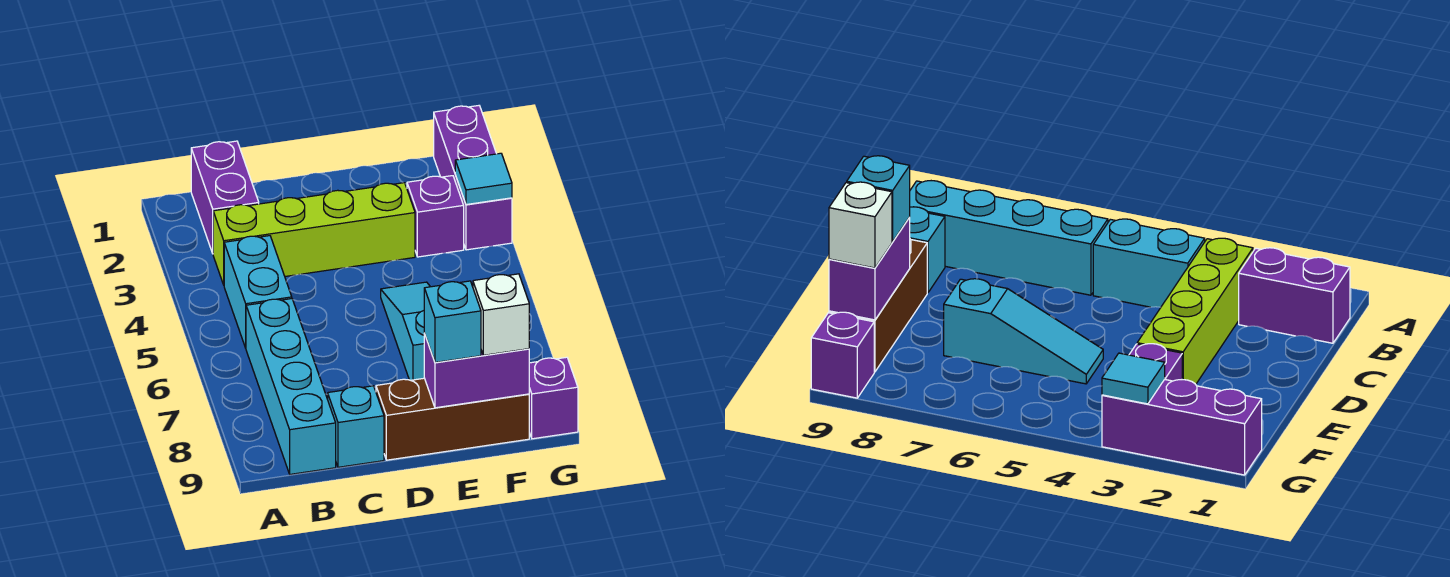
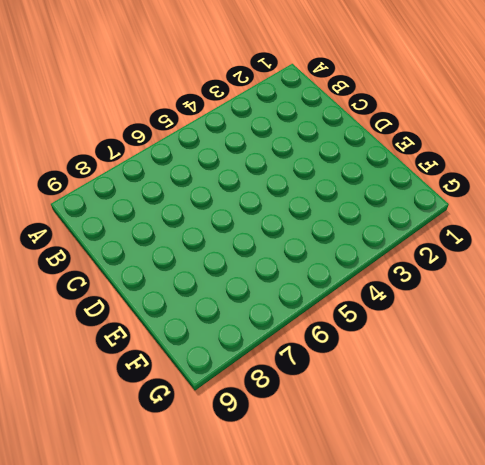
none -> purple brick B1:B2 level 1
none -> lime brick B3:E3 level 1
none -> cyan brick B4:B5 level 1

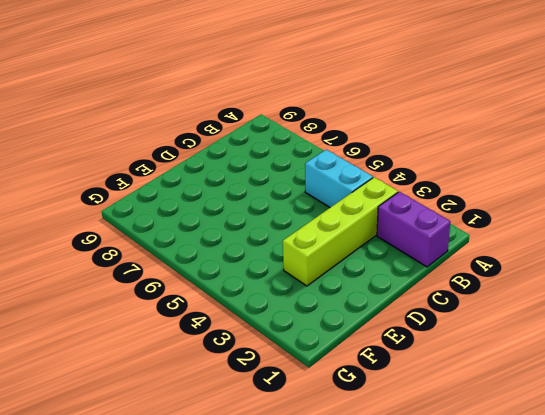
none -> cyan brick B6:B9 level 1
none -> cyan brick C9 level 1
none -> brown brick D9:F9 level 1

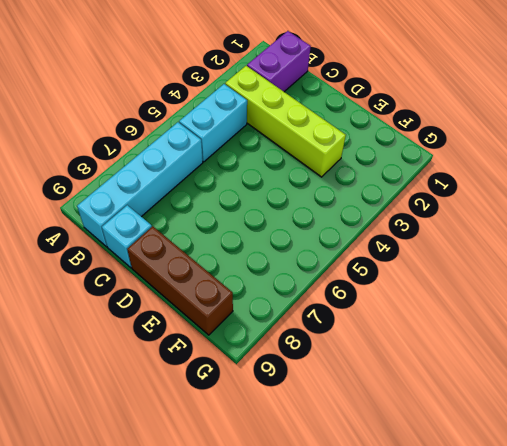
none -> cyan slope E5:E7 level 1 top 7
none -> purple brick F3 level 1
none -> purple brick G1:G3 level 1

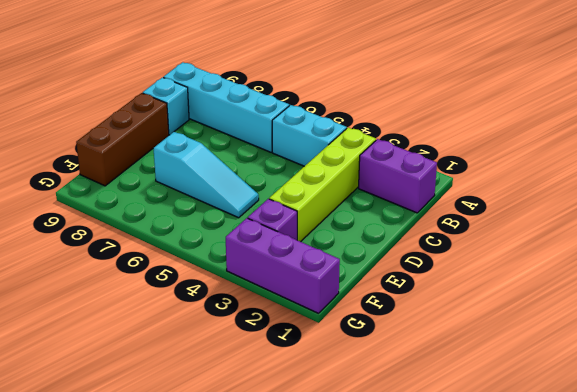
none -> purple brick G9 level 1
none -> purple brick E9:F9 level 2
none -> cyan tile G3 level 2

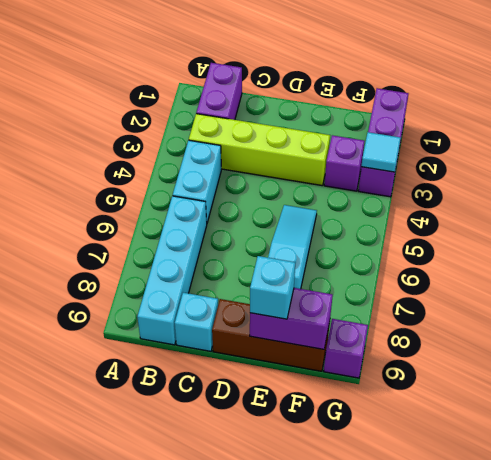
none -> white brick F9 level 3

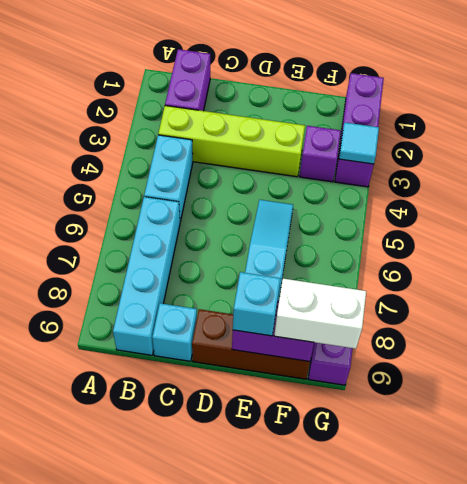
white brick F9:G9 level 3 -> white brick F9 level 3

